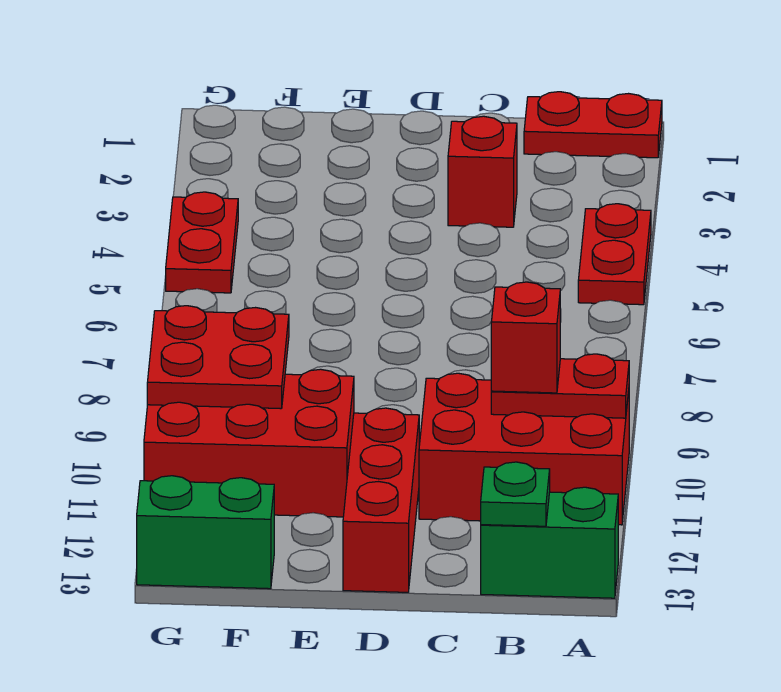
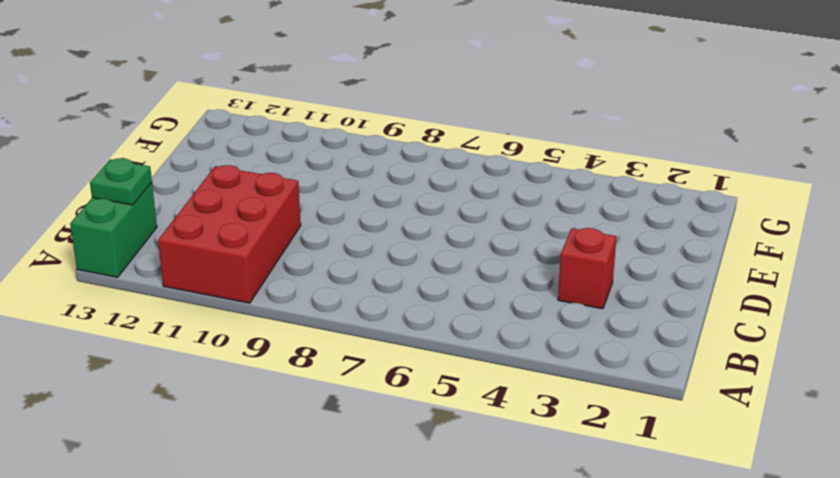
none -> red plate A1:B1 level 1
none -> red plate A4:A5 level 1
none -> red brick D11:D13 level 1

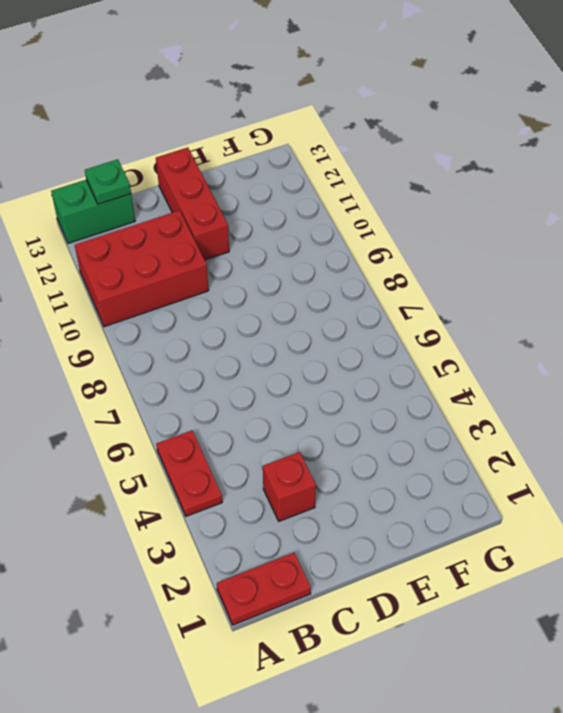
none -> red brick E10:G11 level 1
none -> green brick F13:G13 level 1
none -> red plate G4:G5 level 1

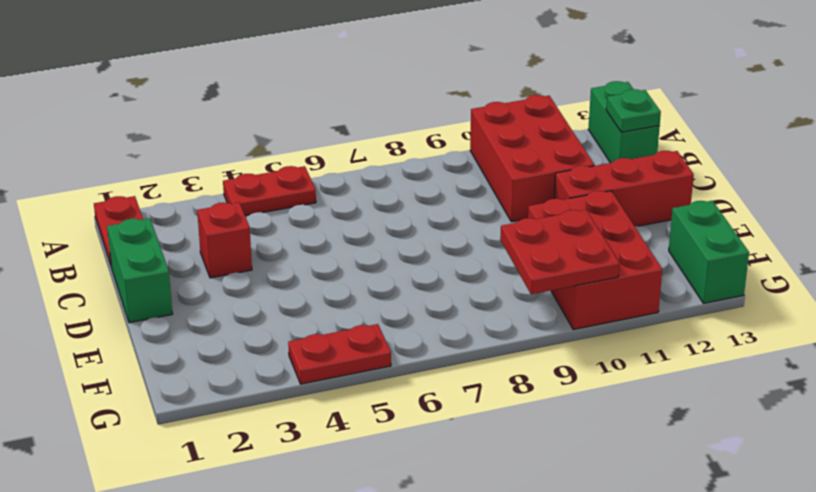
green brick C1:D1 level 1 -> none
none -> red plate A10:B10 level 2
none -> red brick B10 level 3

